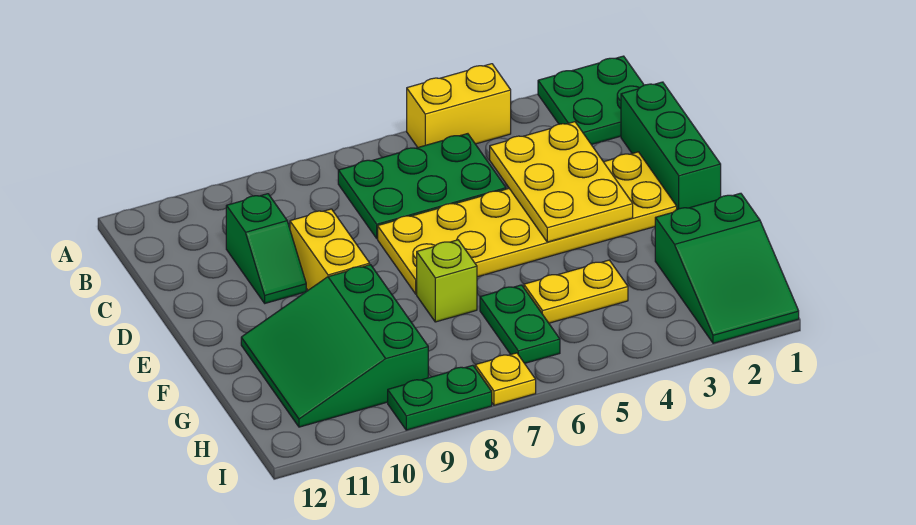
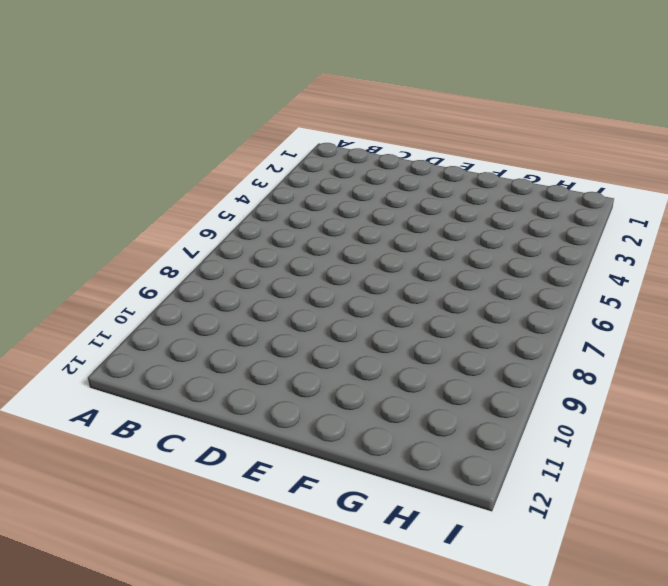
none -> green plate A1:B2 level 1
none -> yellow brick A4:A5 level 1
none -> green plate B5:C7 level 1

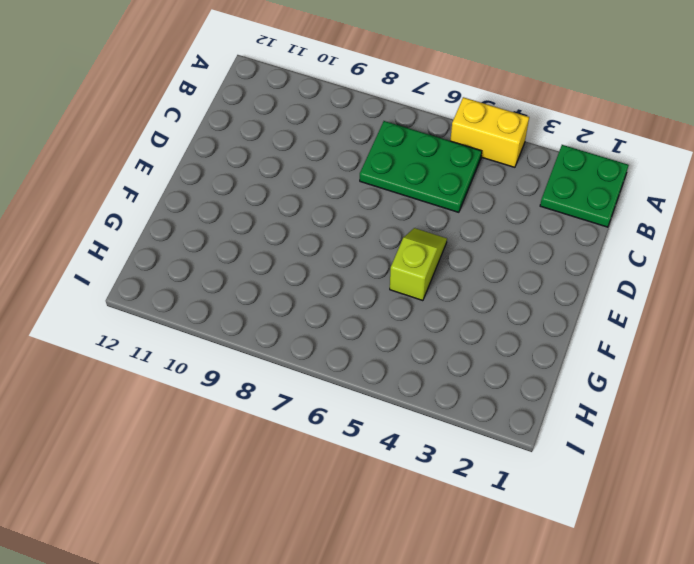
lime slope E5:F5 level 1 top F -> yellow plate D2:E7 level 1
none -> green brick C1:E1 level 1
none -> green slope C10:D10 level 1 top C
none -> yellow brick D9:E9 level 1

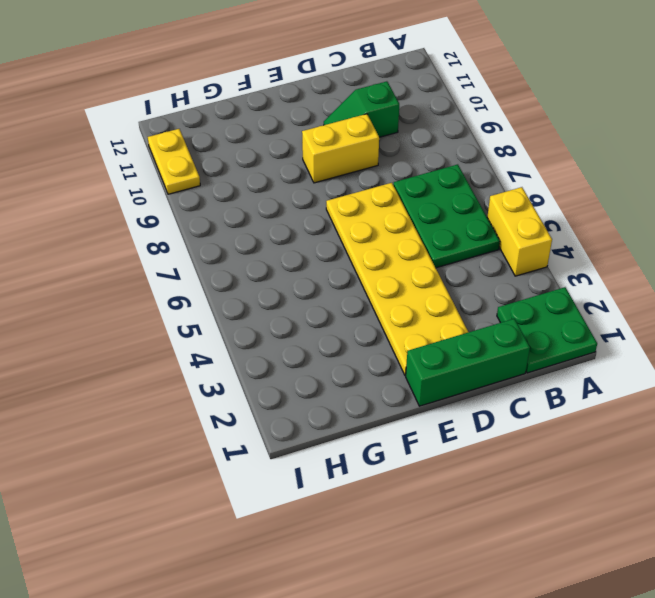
yellow plate I10:I11 level 1 -> yellow plate G4:G5 level 1
none -> lime brick F7 level 1
none -> green slope F9:H11 level 1 top 9
none -> green slope G1:I2 level 1 top G

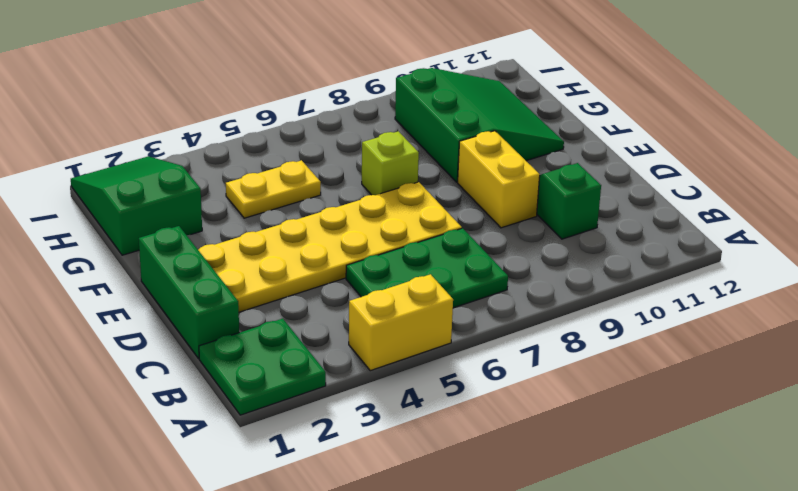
none -> green plate G6:H6 level 1
none -> yellow plate I7 level 1
none -> green plate I8:I9 level 1

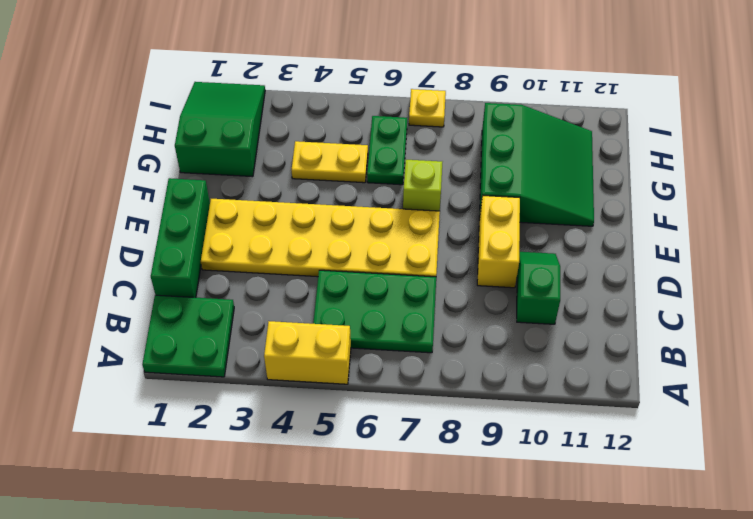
none -> green plate I8:I9 level 1
none -> yellow plate C3:E4 level 2

